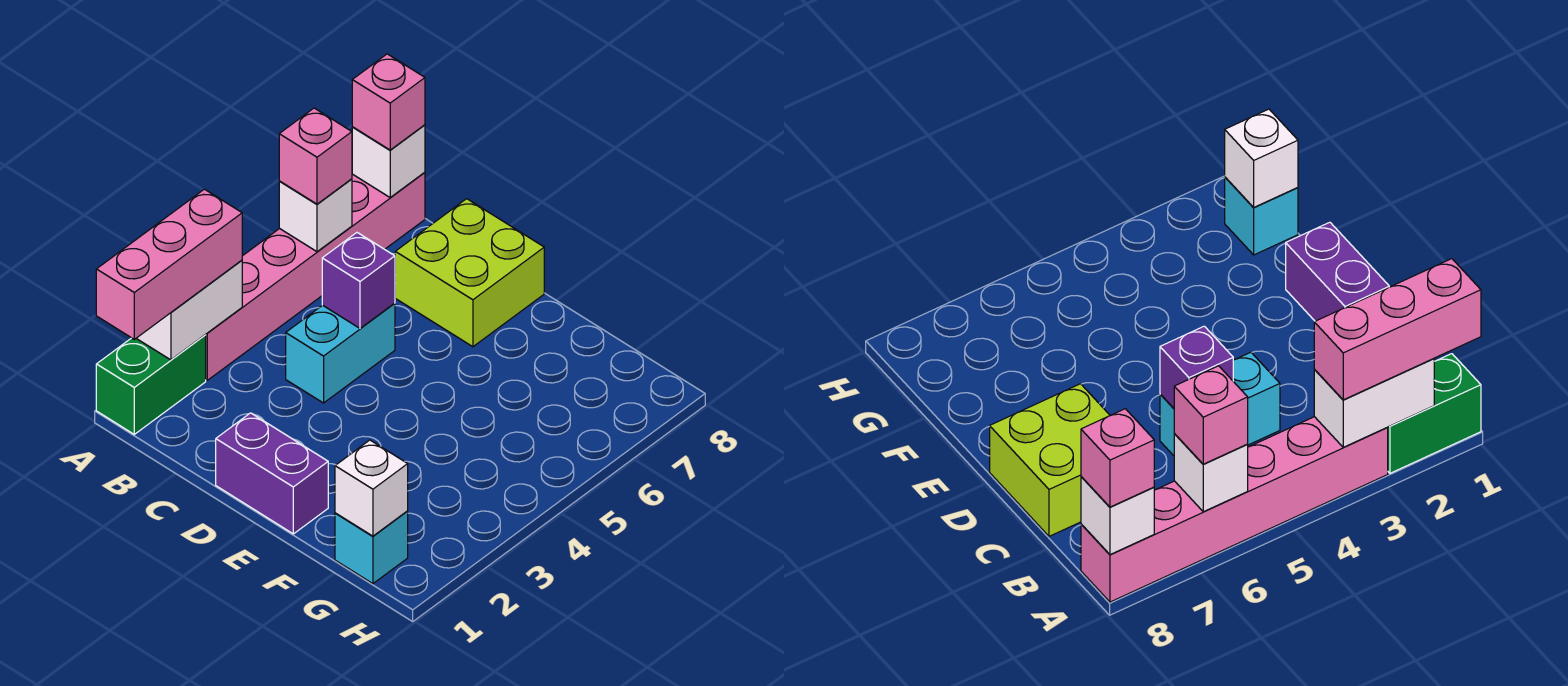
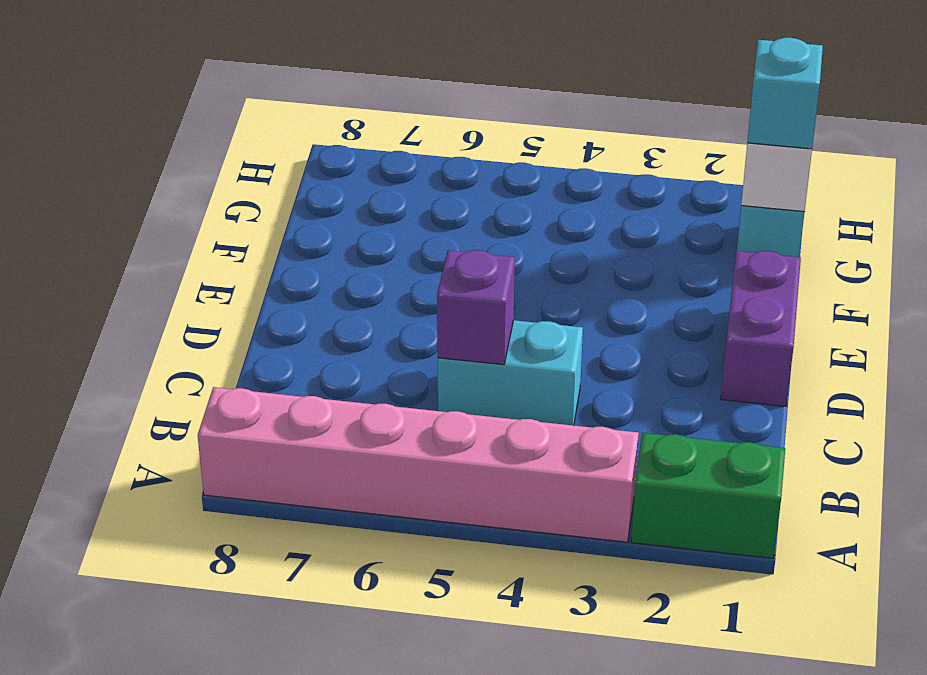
cyan brick G1 level 3 -> none
none -> lime brick C7:D8 level 1
none -> white brick A2:A3 level 2
none -> white brick A6 level 2

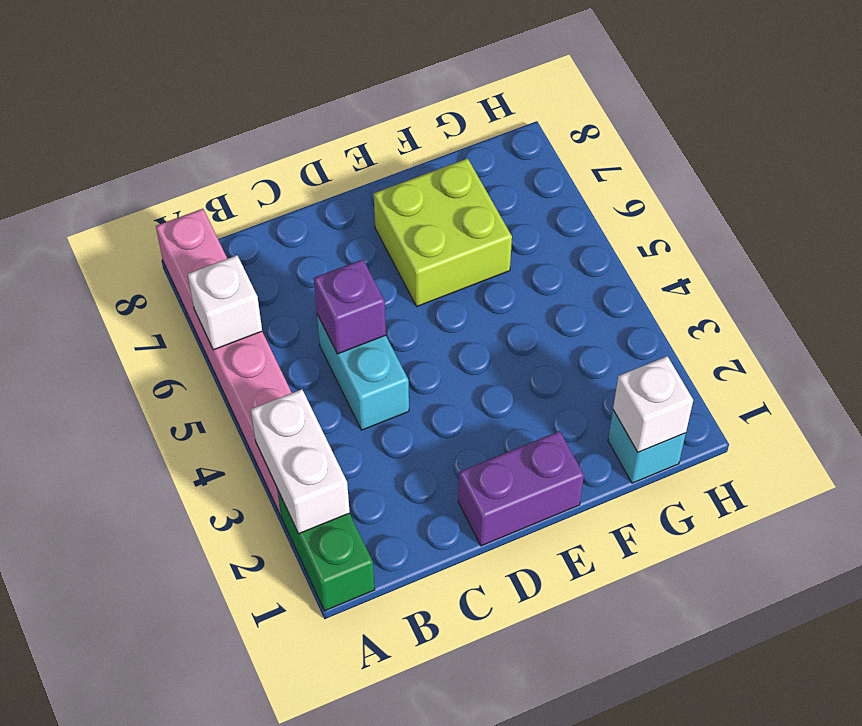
lime brick E6:F7 level 1 -> lime brick C7:D8 level 1
none -> white brick A8 level 2
none -> pink brick A1:A3 level 3
none -> pink brick A6 level 3

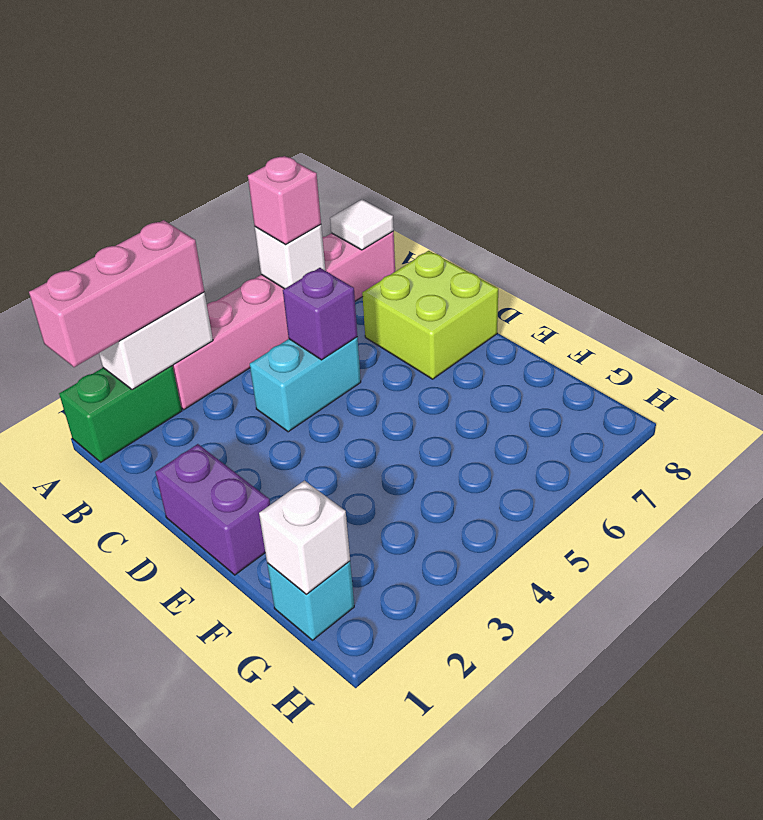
white tile A8 level 2 -> white brick A8 level 2
none -> pink brick A8 level 3

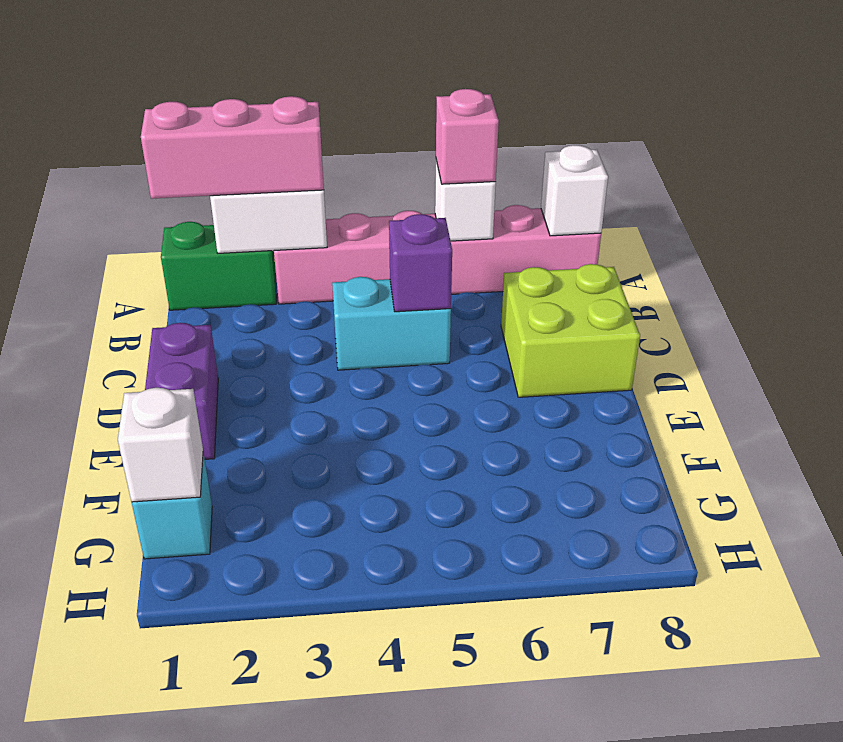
none -> pink brick A8 level 3

